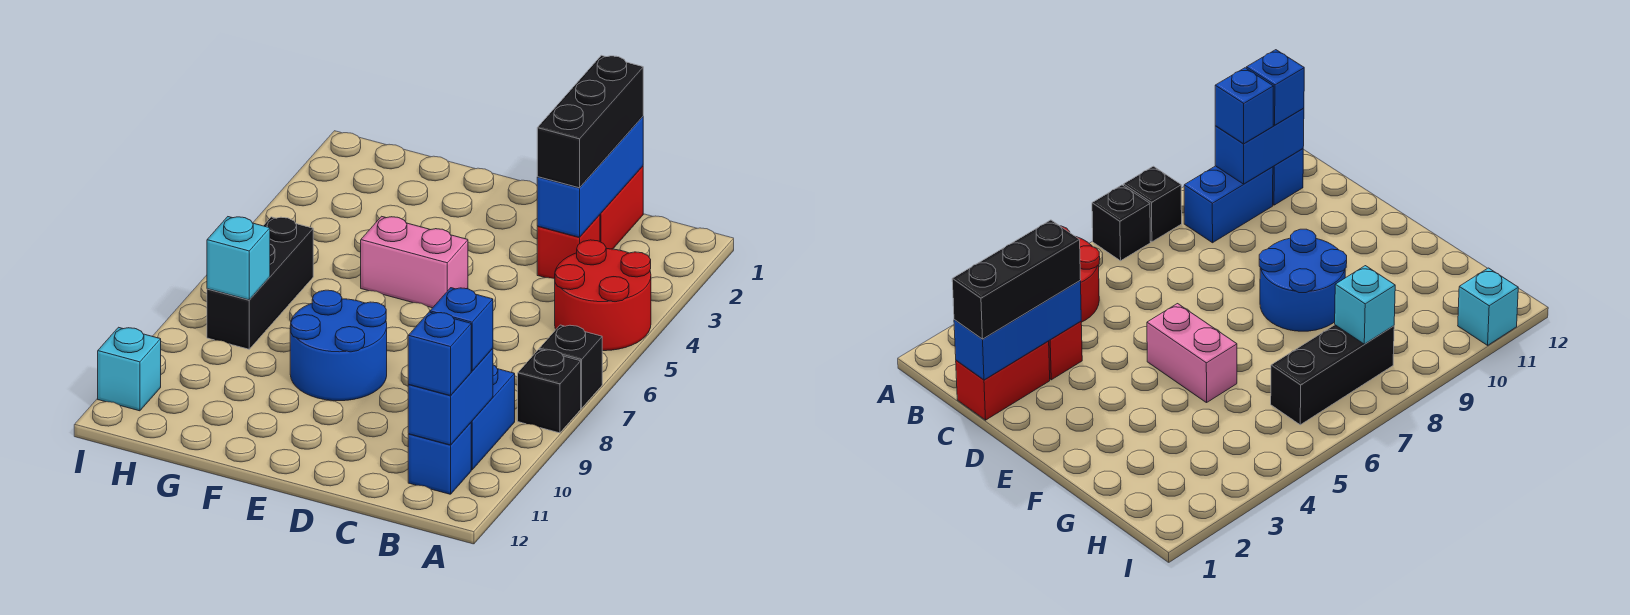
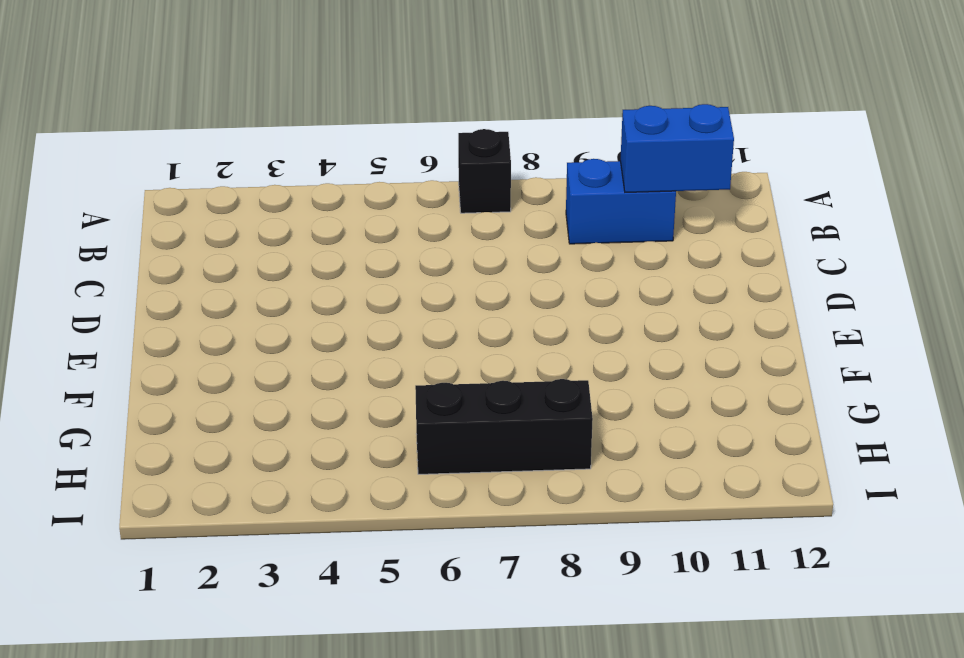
none -> red round brick A4:B5 level 1
none -> black brick A8 level 1
none -> blue brick B11 level 1

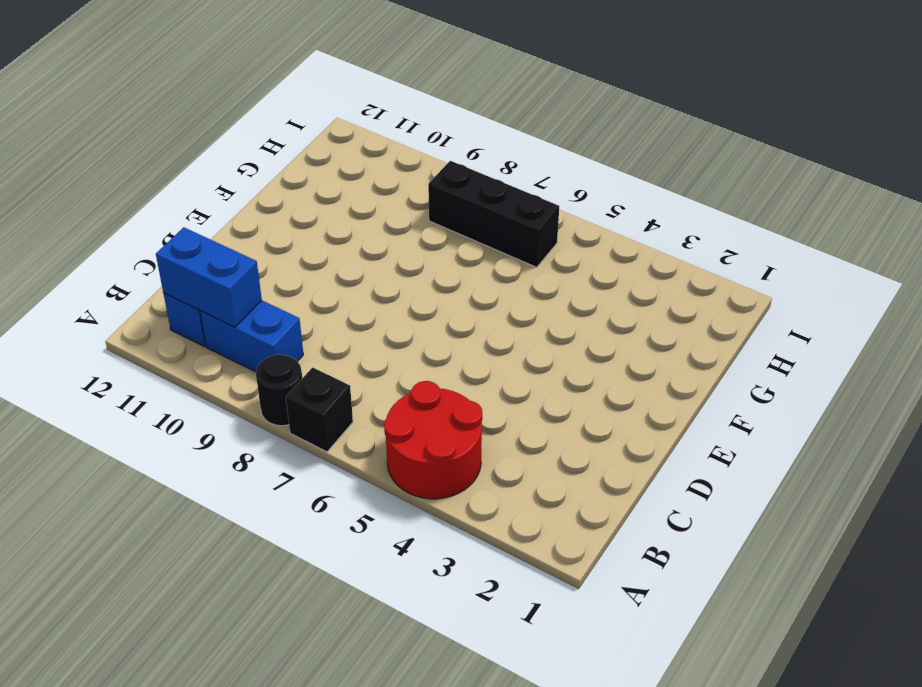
black round brick A8 level 1 -> black brick A8 level 1
none -> red brick C1:C2 level 1
none -> red brick C3 level 1
none -> pink brick E5:F5 level 1

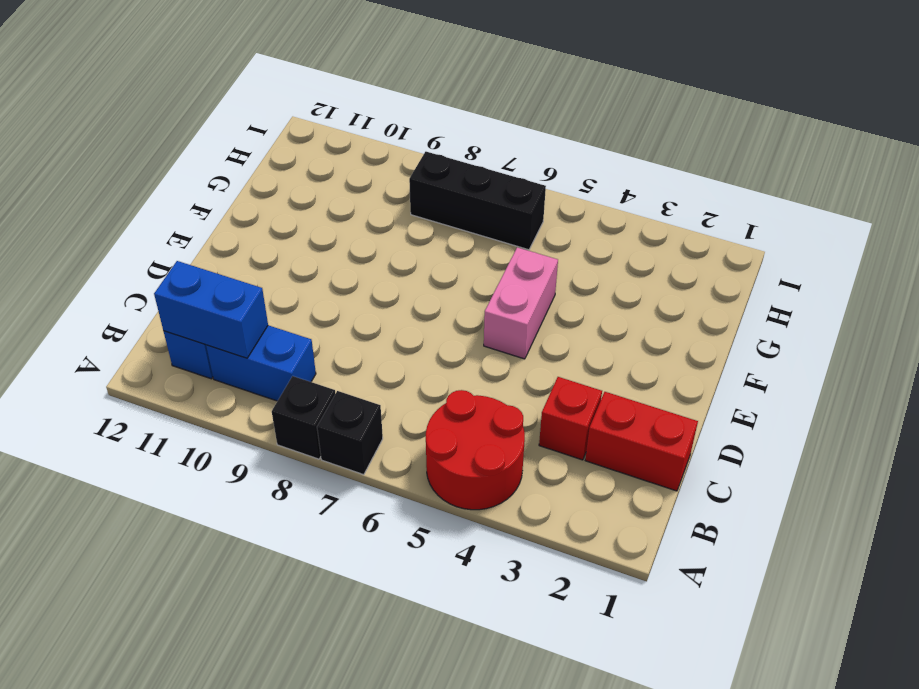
none -> blue round brick E8:F9 level 1
none -> cyan brick I11 level 1
none -> blue brick C1:C3 level 2

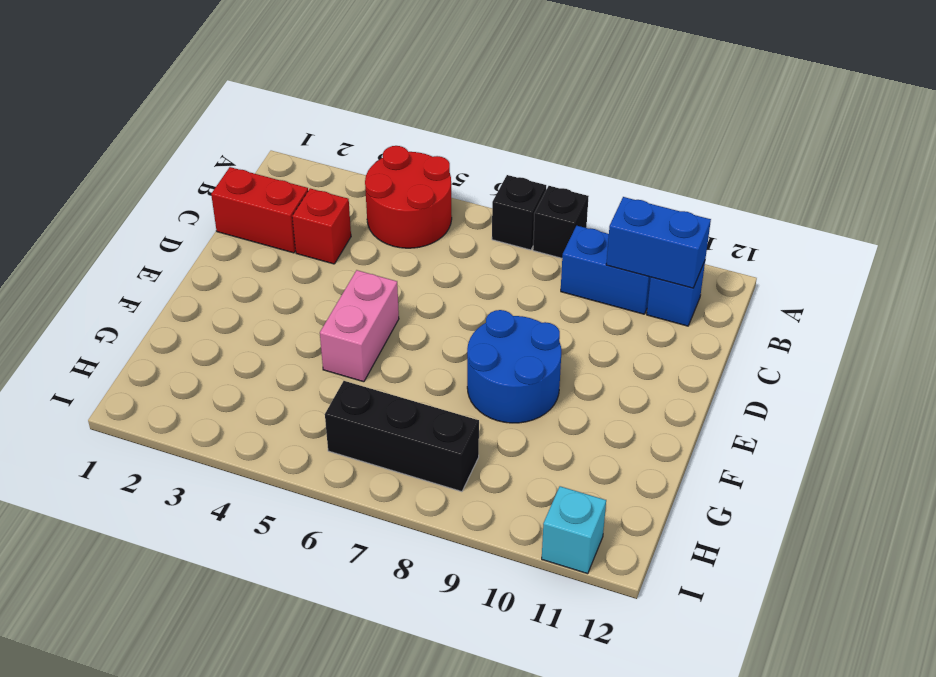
none -> blue brick C1:C3 level 2
none -> cyan brick H8 level 2
none -> blue brick B10 level 3

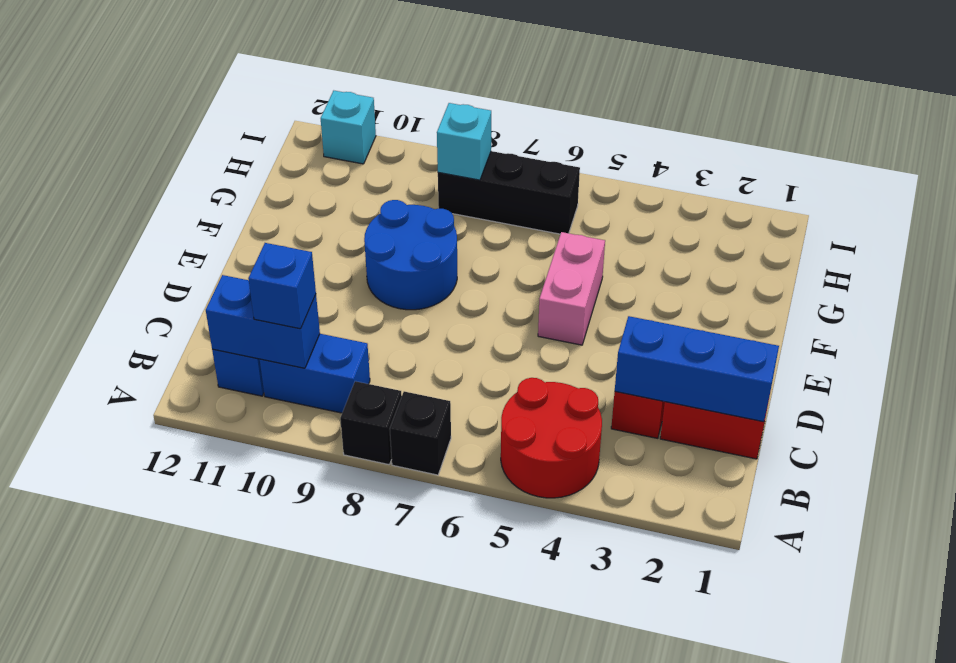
none -> blue brick B11 level 3
none -> black brick C1:C3 level 3

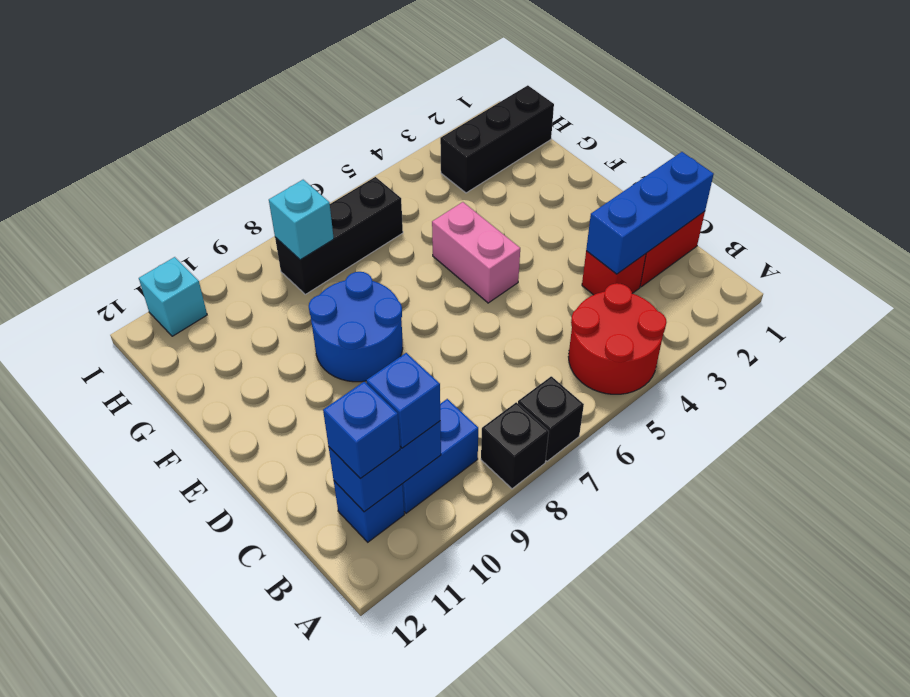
black brick H1:H3 level 1 -> black brick C1:C3 level 3

